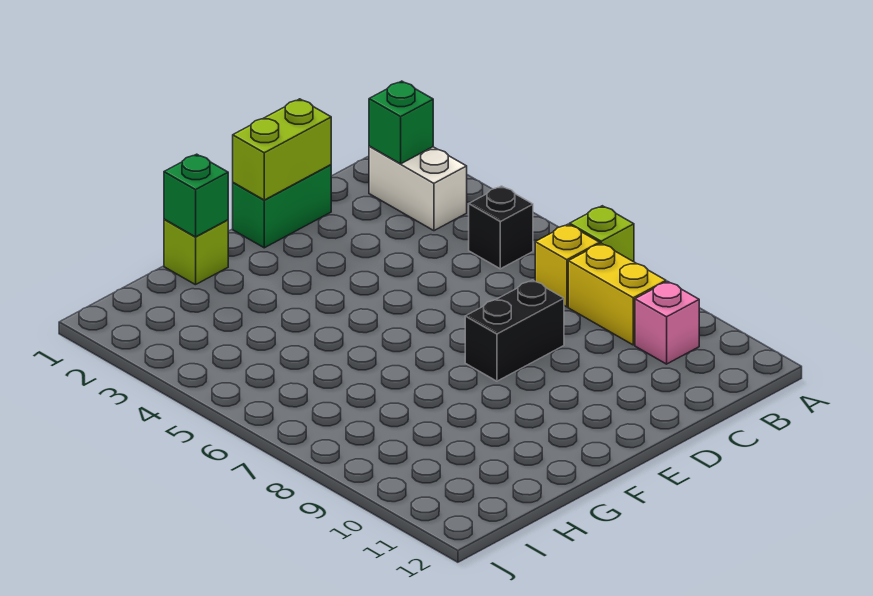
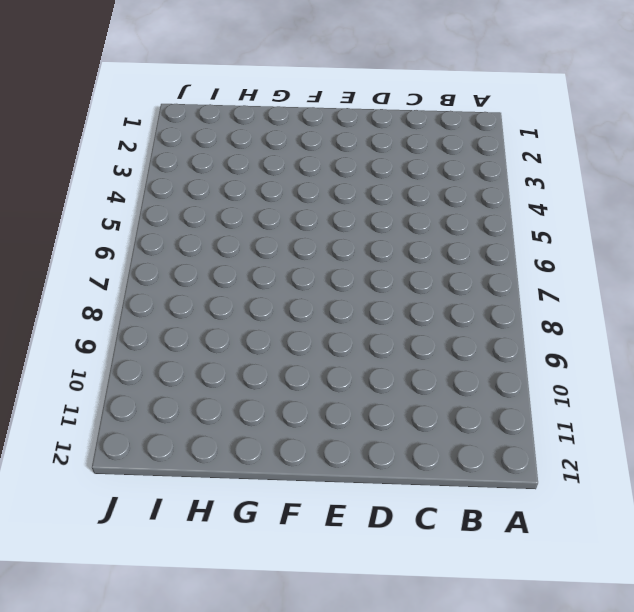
none -> lime brick A7 level 1
none -> white brick B2:B3 level 1
none -> black brick B5 level 1

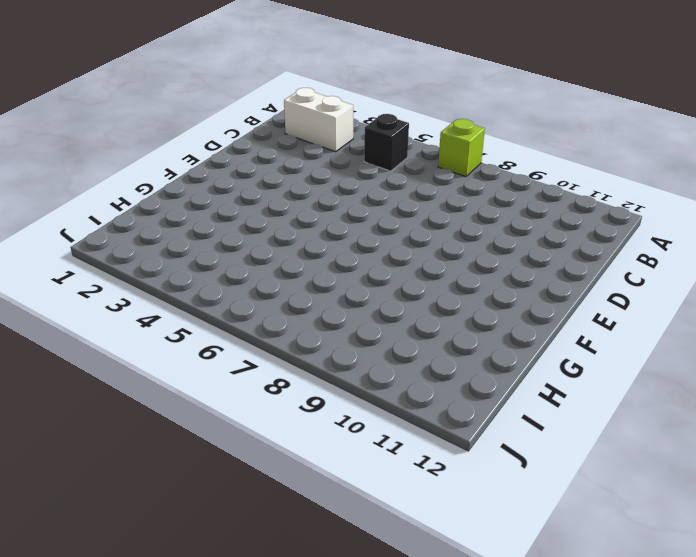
none -> yellow brick B7 level 1
none -> yellow brick B8:B9 level 1
none -> pink brick B10 level 1

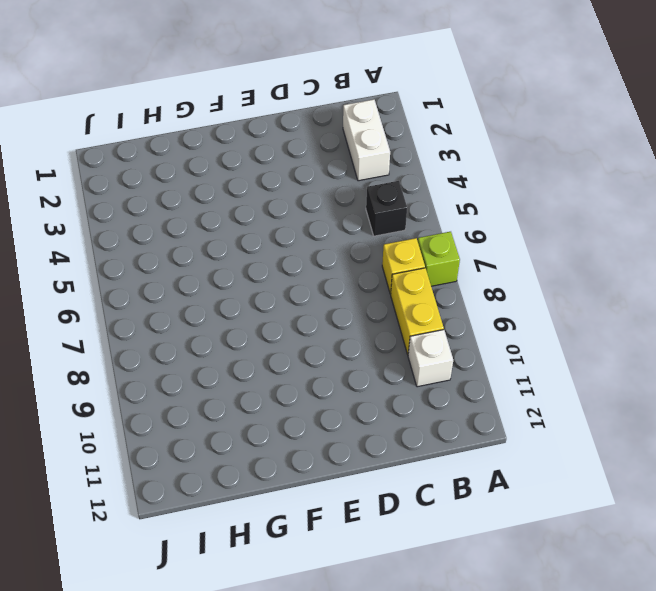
white brick B10 level 1 -> pink brick B10 level 1
none -> green brick D1:E1 level 1
none -> black brick D8:E8 level 1
none -> lime brick G1 level 1

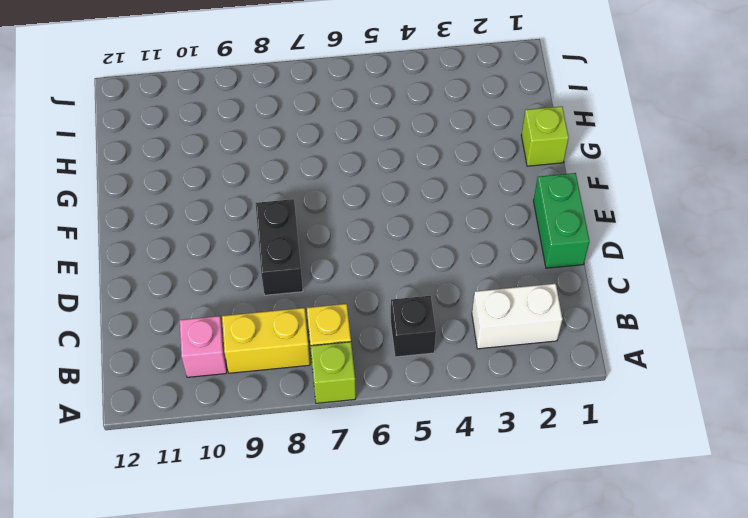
none -> green brick B2 level 2
none -> lime brick D1:E1 level 2
none -> green brick G1 level 2

